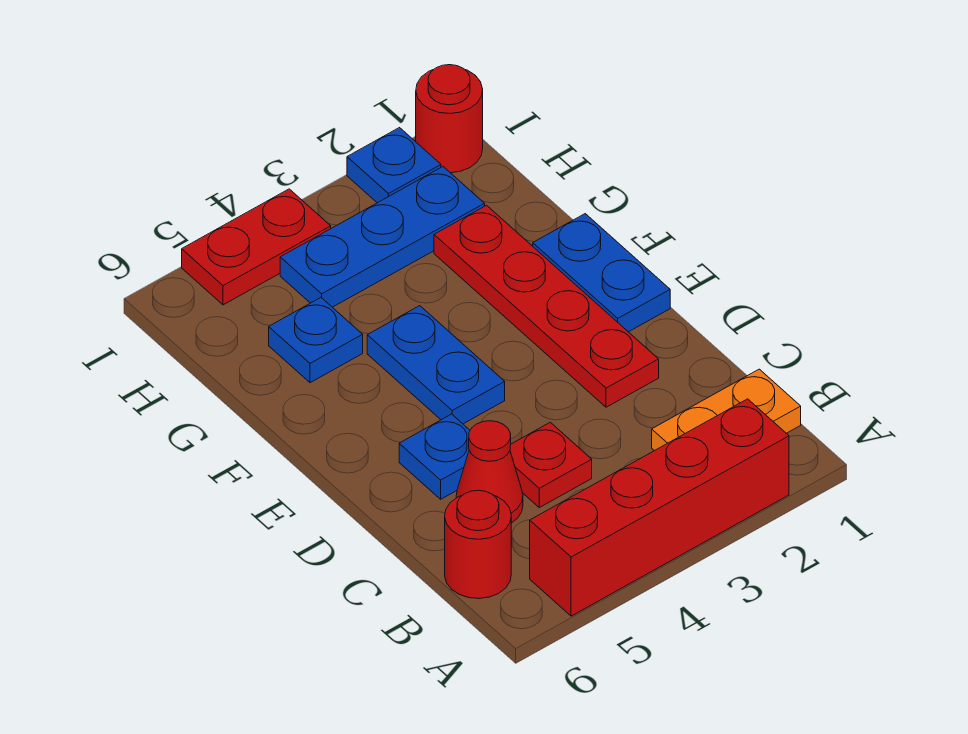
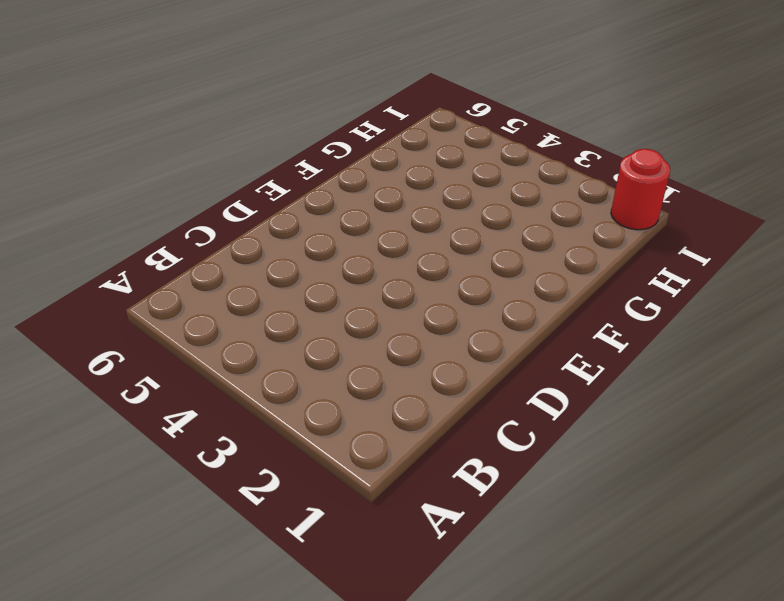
none -> red brick A2:A5 level 1
none -> orange plate B1:B2 level 1
none -> red round brick B6 level 1

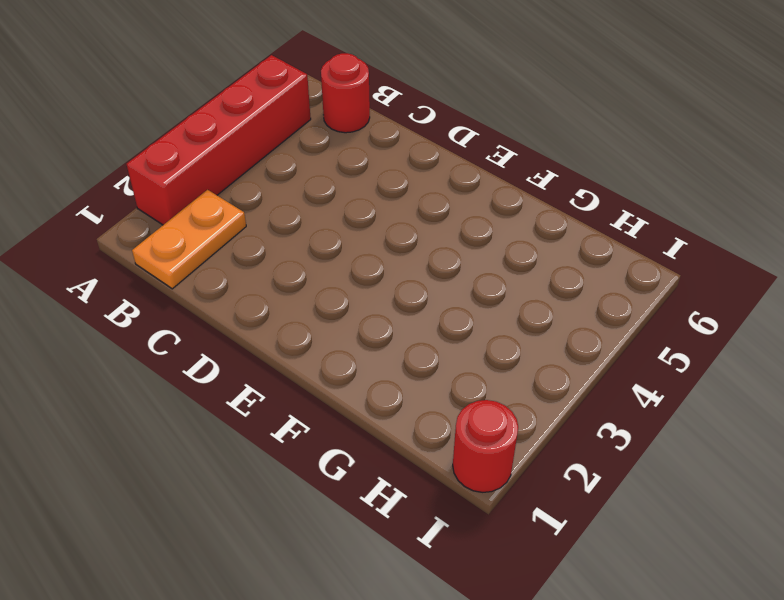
none -> red plate C4 level 1
none -> red cone C5 level 1
none -> red plate D2:G2 level 1

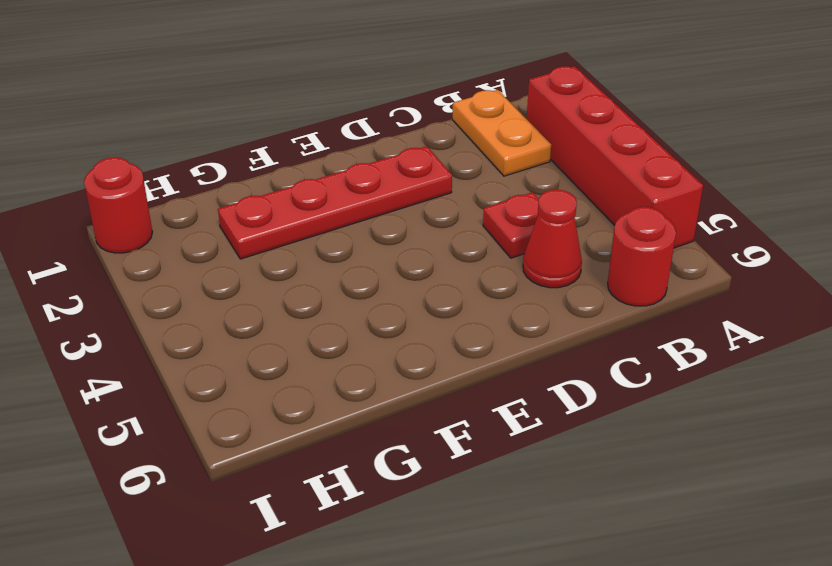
none -> blue plate D5 level 1
none -> blue plate E1:F1 level 1
none -> blue plate E4:F4 level 1

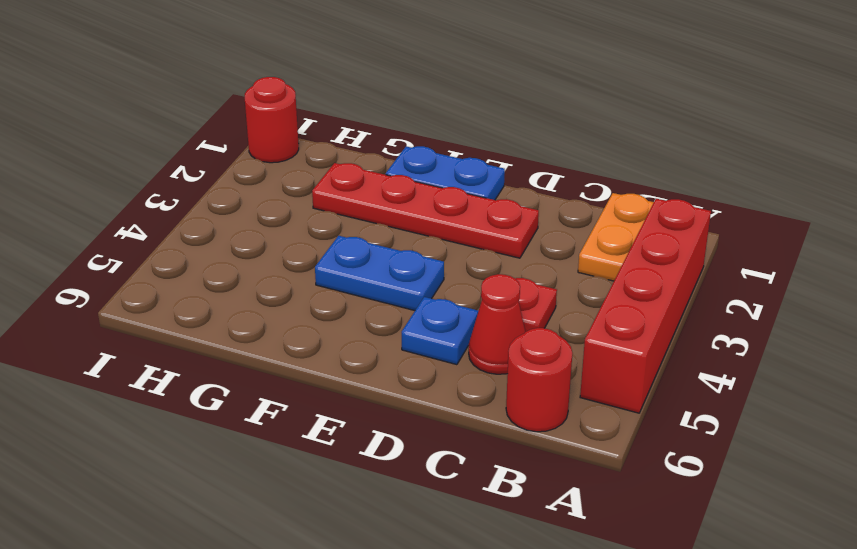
none -> blue plate G5 level 1
none -> blue plate H2:H4 level 1
none -> blue plate I2 level 1

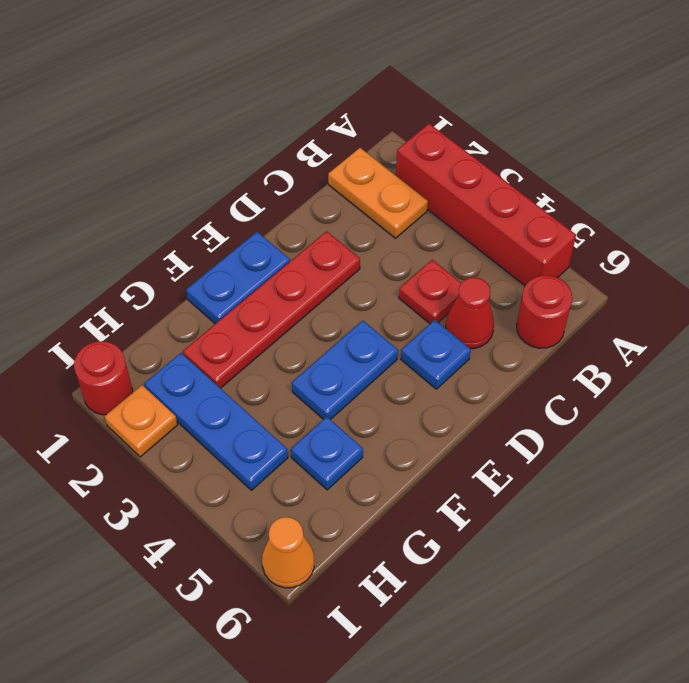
orange plate I2 level 1 -> blue plate I2 level 1
orange cone I6 level 1 -> none
none -> red plate I4:I5 level 1

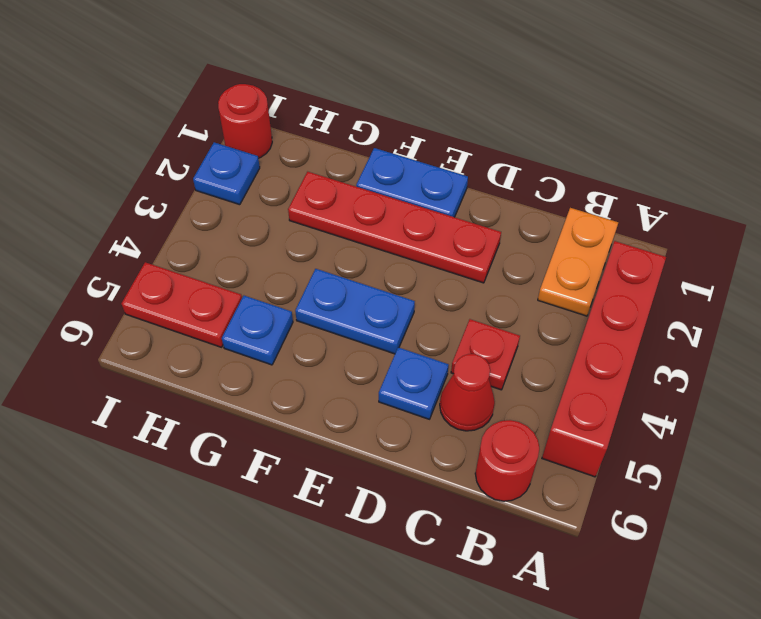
red plate H5:I5 level 1 -> red plate I4:I5 level 1
none -> blue plate H2:H4 level 1

